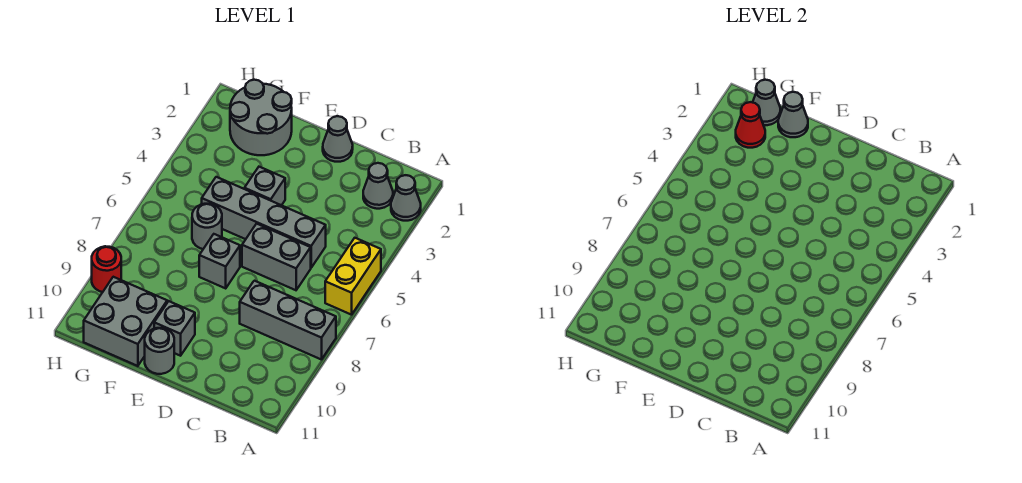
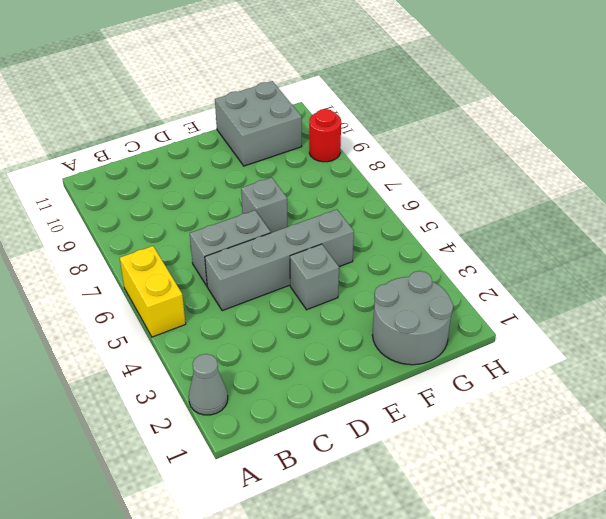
none -> grey brick A8:C8 level 1
none -> grey cone B2 level 1
none -> grey cone D1 level 1

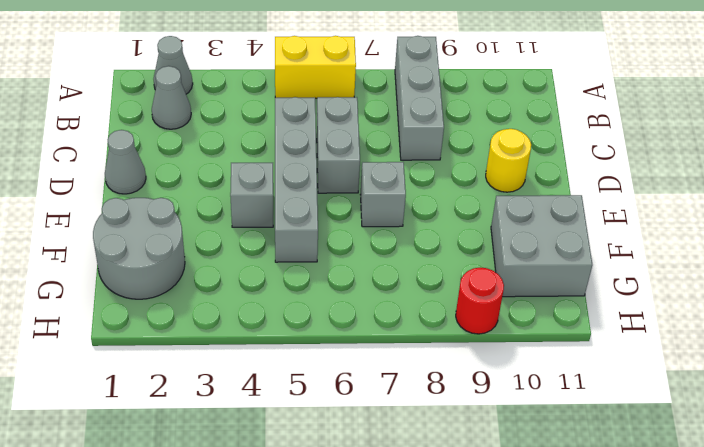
yellow round brick D10 level 1 -> none
none -> grey brick E10 level 1
none -> grey round brick E11 level 1
none -> grey round brick F6 level 1

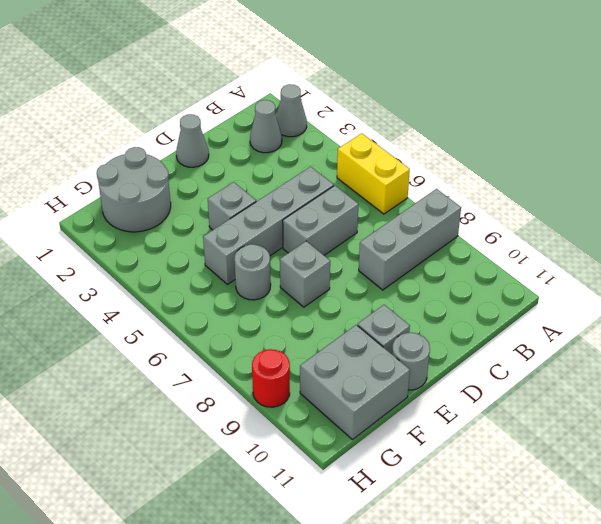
none -> grey cone F1 level 2
none -> grey cone G1 level 2
none -> red cone G2 level 2

